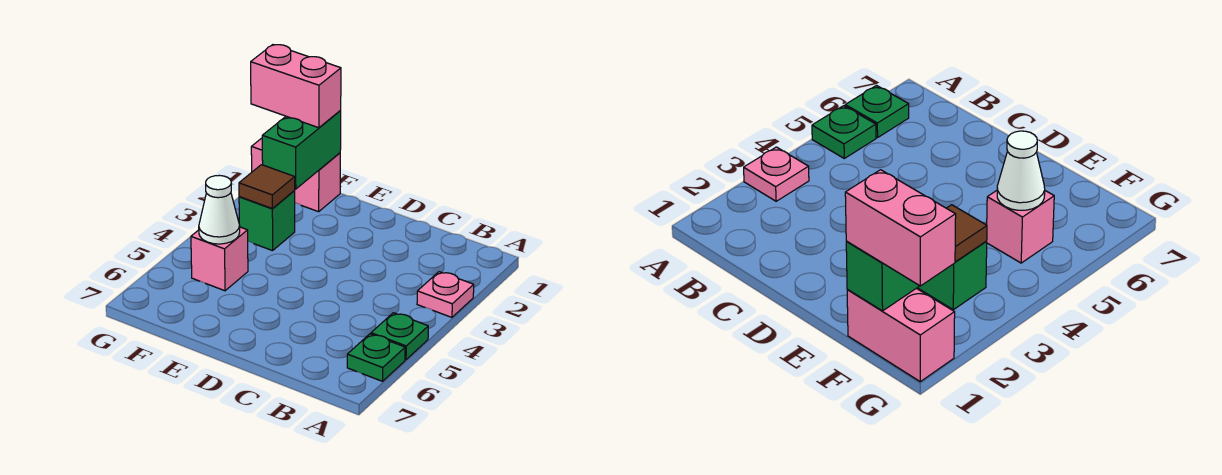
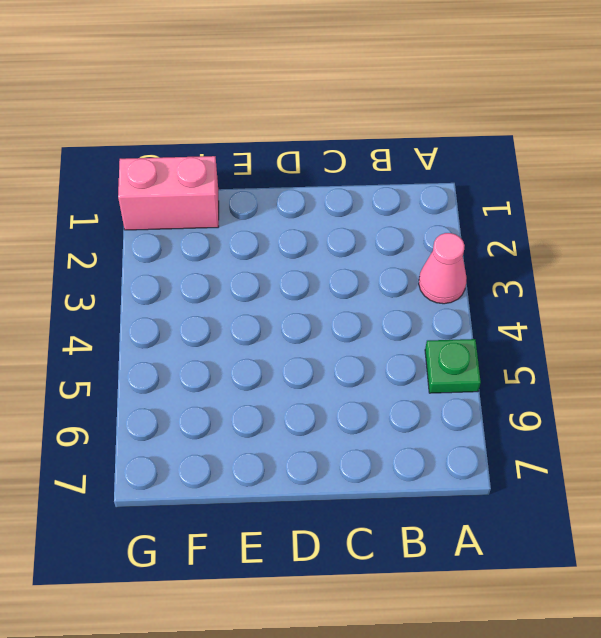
pink cone A3 level 1 -> pink plate A3 level 1
none -> green plate A6 level 1
none -> green brick F3 level 1

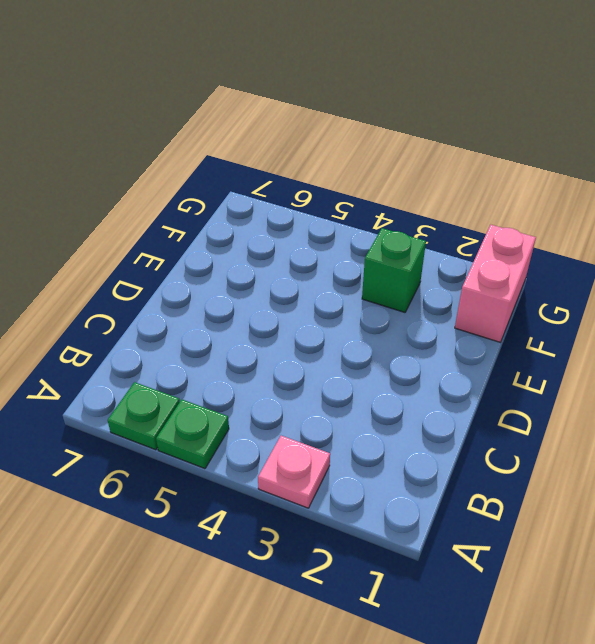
none -> pink brick F5 level 1
none -> green brick F1:F2 level 2

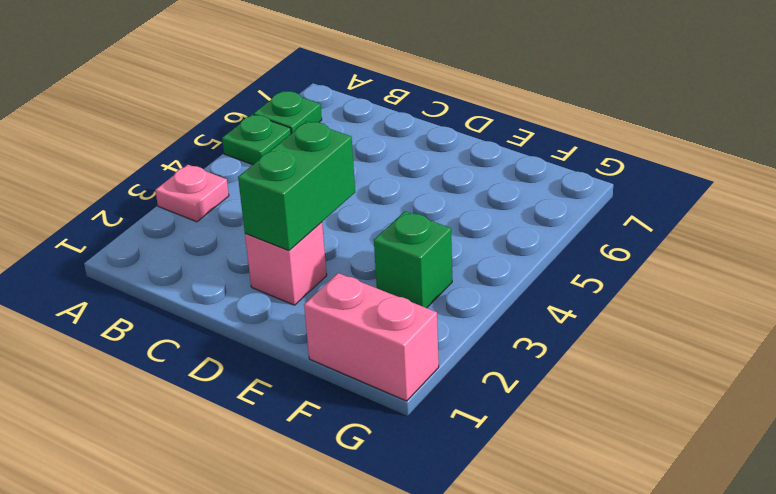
pink brick D2 level 1 -> pink brick F5 level 1
green brick D2:D3 level 2 -> green brick F1:F2 level 2
none -> brown tile F3 level 2
none -> white cone F5 level 2

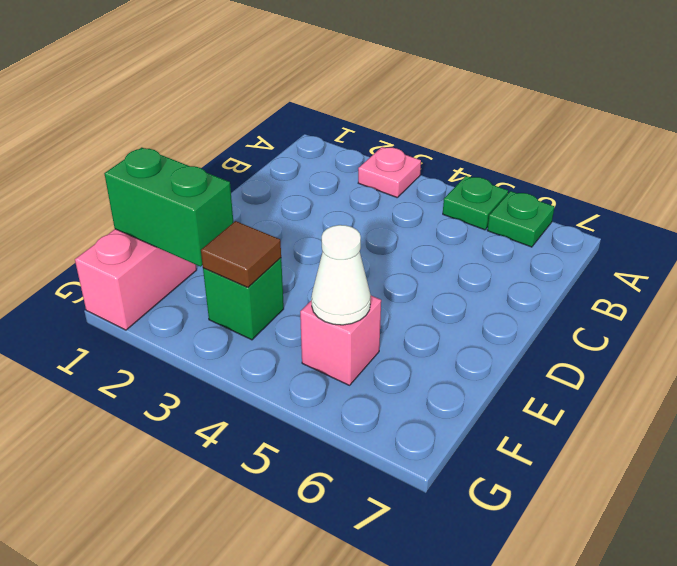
none -> pink brick F1:G1 level 3

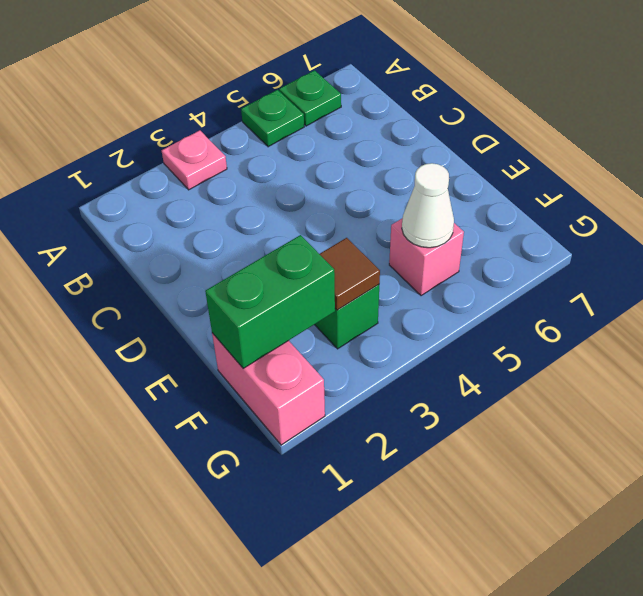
none -> pink brick F1:G1 level 3

